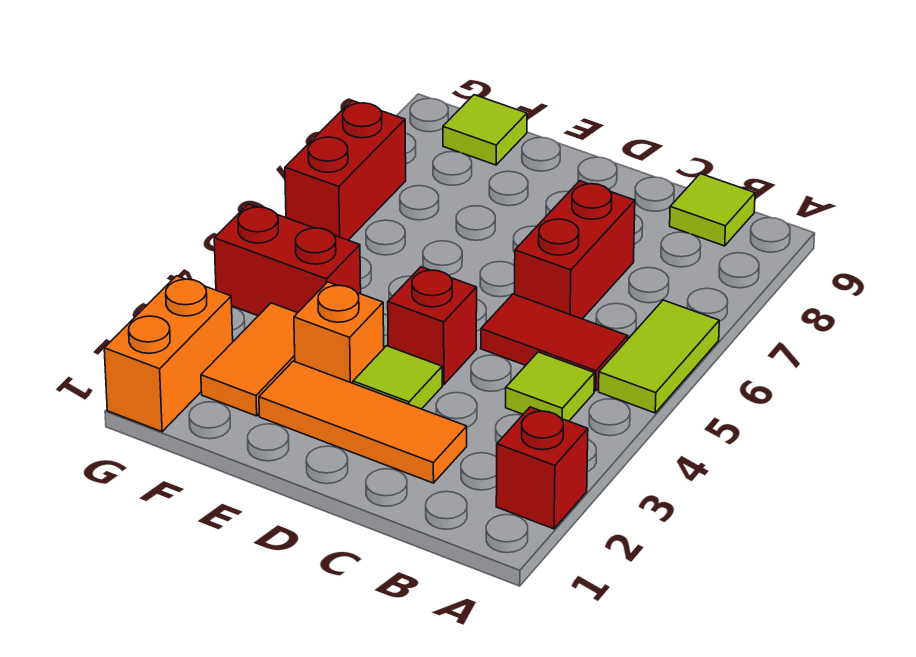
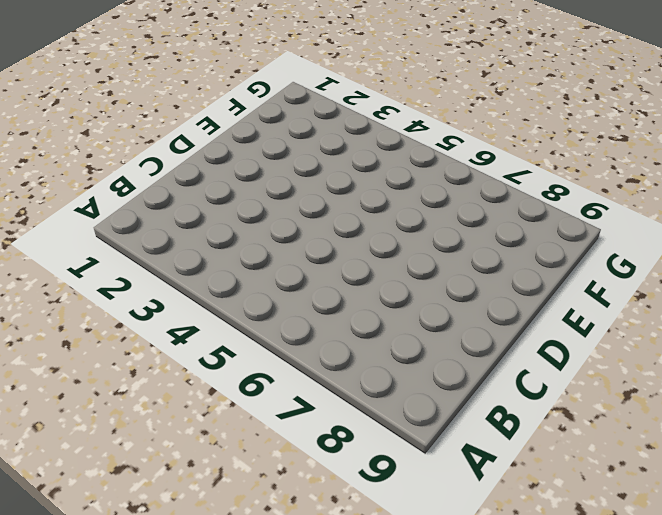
none -> red brick A2 level 1
none -> lime tile A5:A6 level 1
none -> lime tile B4 level 1

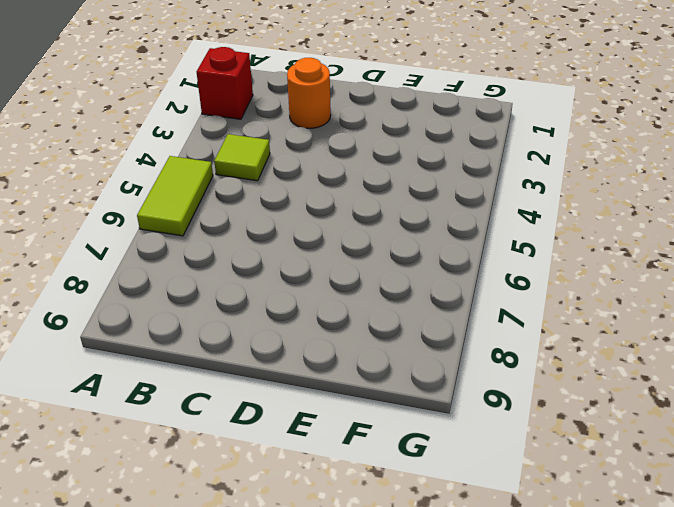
orange round brick C2 level 1 -> orange tile C2:E2 level 1
none -> red tile B5:C5 level 1
none -> lime tile B9 level 1
none -> red brick C6:C7 level 1

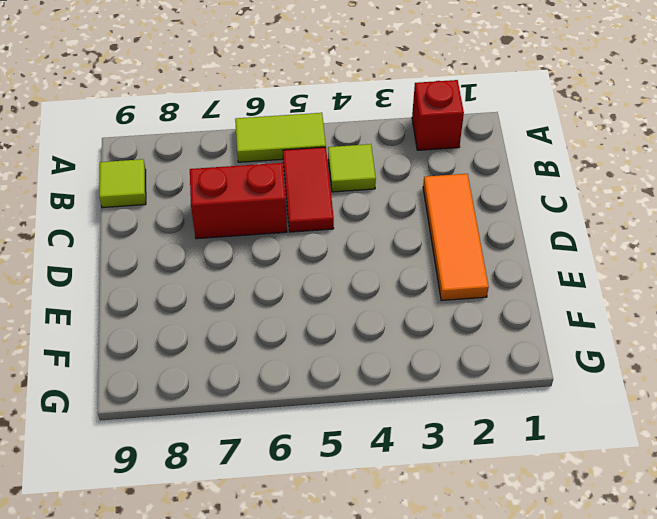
none -> lime tile D3 level 1
none -> red brick D4 level 1
none -> orange brick E3 level 1

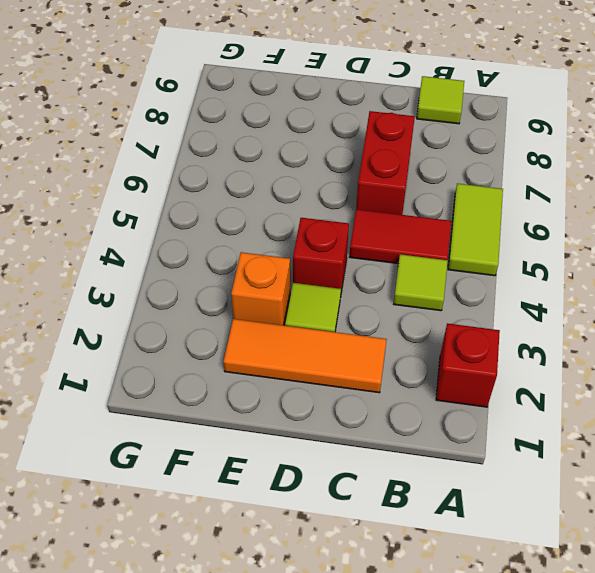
none -> orange tile F2:F3 level 1
none -> red brick F4:G4 level 1
none -> lime tile F9 level 1

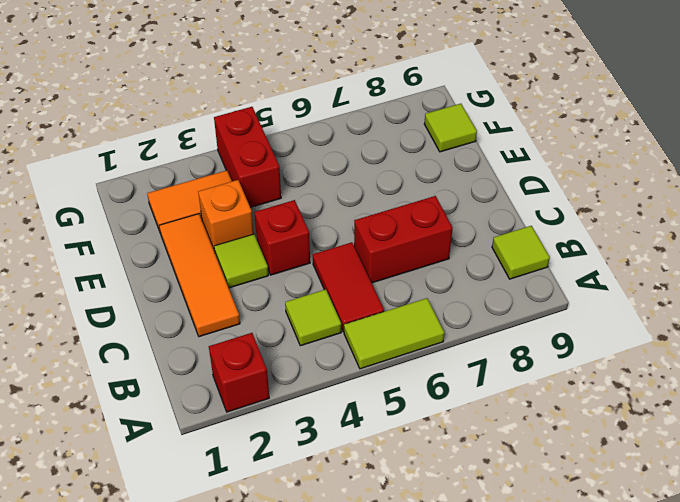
none -> orange brick G1:G2 level 1
none -> red brick G6:G7 level 1

